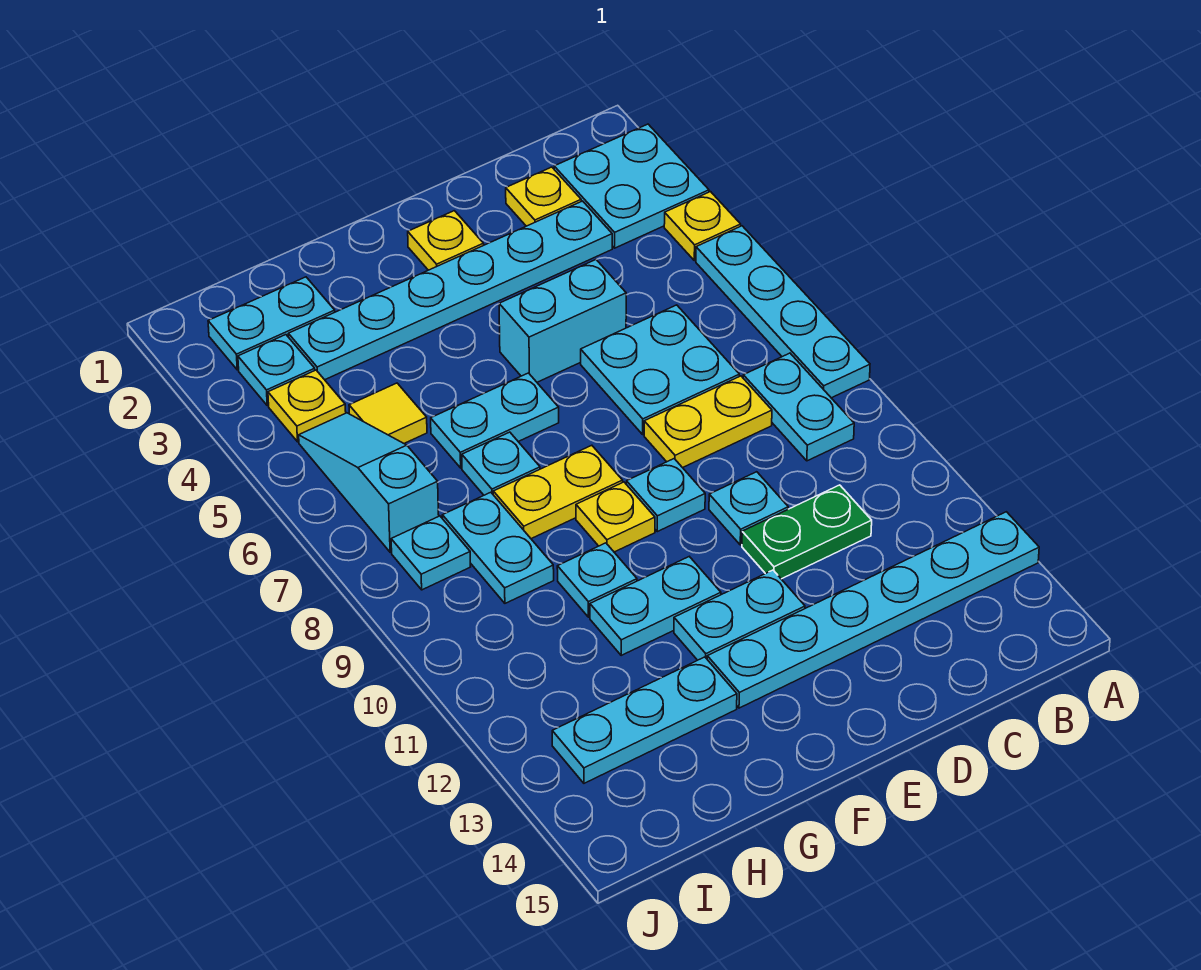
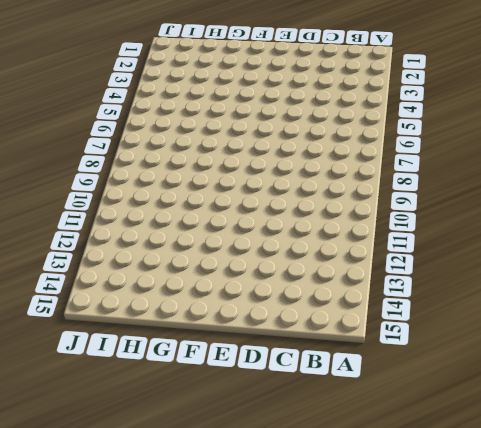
none -> cyan plate A2:B3 level 1
none -> yellow plate A4 level 1
none -> cyan plate A5:A8 level 1

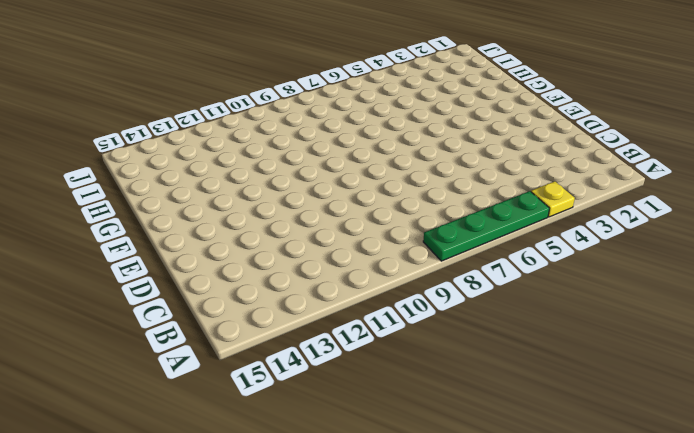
green plate A5:A8 level 1 -> cyan plate A5:A8 level 1
none -> cyan plate A2:B3 level 1
none -> cyan plate A13:F13 level 1
none -> cyan plate B8:B9 level 1

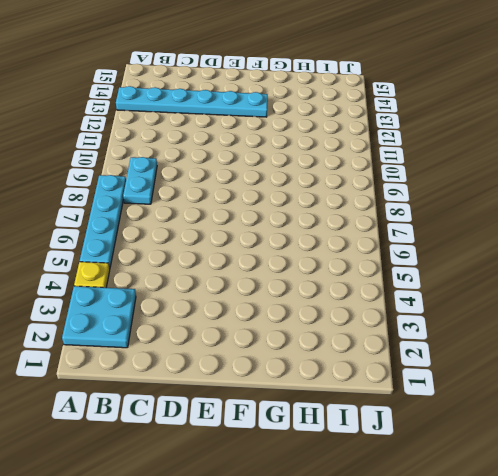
none -> yellow plate C2 level 1
none -> cyan plate C3:H3 level 1
none -> cyan plate C6:D7 level 1

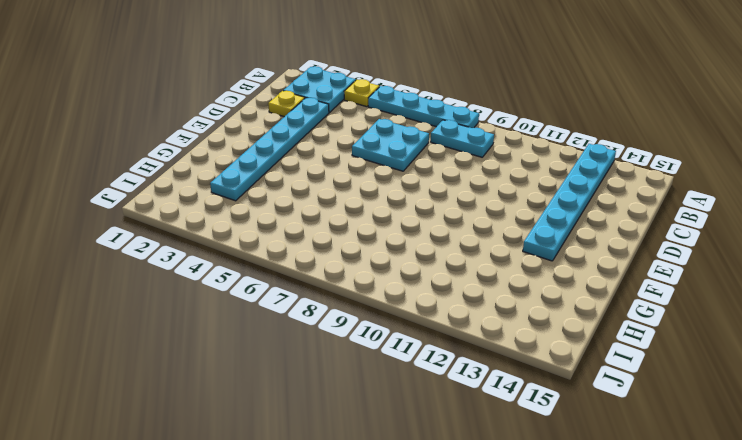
none -> yellow plate C8:D8 level 1
none -> green plate C11:D11 level 1
none -> cyan brick D5:E5 level 1

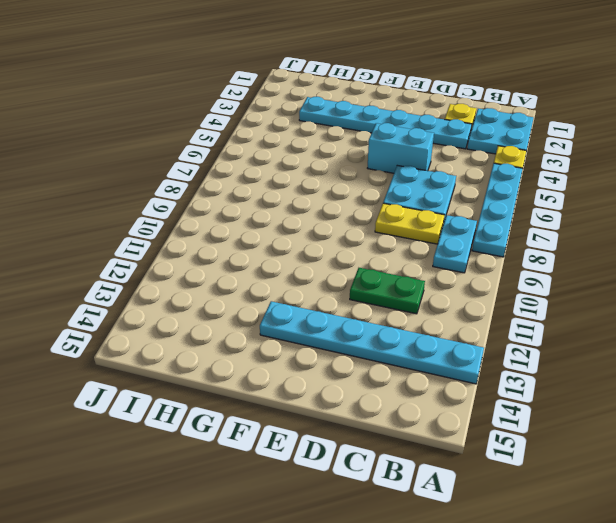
none -> cyan plate D10 level 1
none -> yellow plate E2 level 1
none -> cyan plate E9 level 1

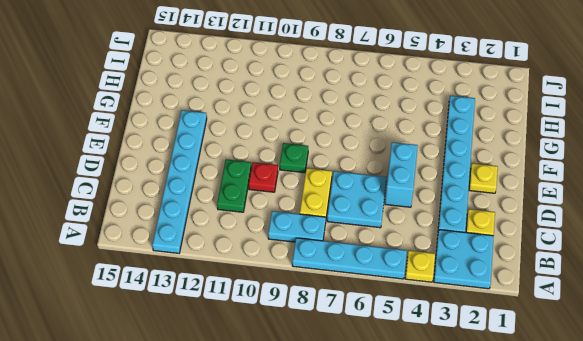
red plate D10 level 1 -> cyan plate D10 level 1
green plate E9 level 1 -> cyan plate E9 level 1
none -> cyan plate E12:F12 level 1
none -> cyan plate F6:G6 level 1
none -> yellow plate F8:G8 level 1

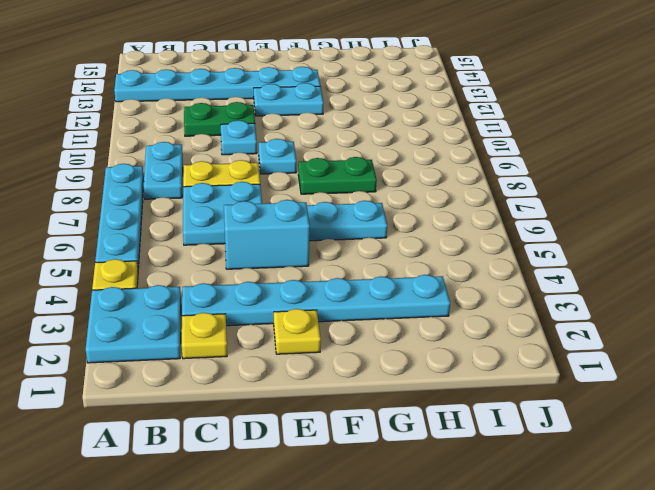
green plate F8:G8 level 1 -> yellow plate F8:G8 level 1
none -> yellow plate F9 level 1
none -> cyan plate F11:G11 level 1
none -> cyan plate G7 level 1

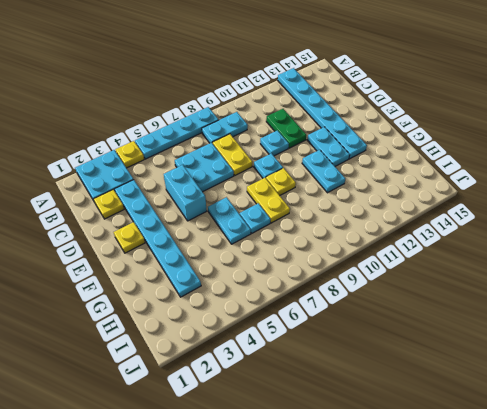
none -> cyan plate G10 level 1
none -> cyan plate G13:I13 level 1
none -> cyan plate H2:I2 level 1

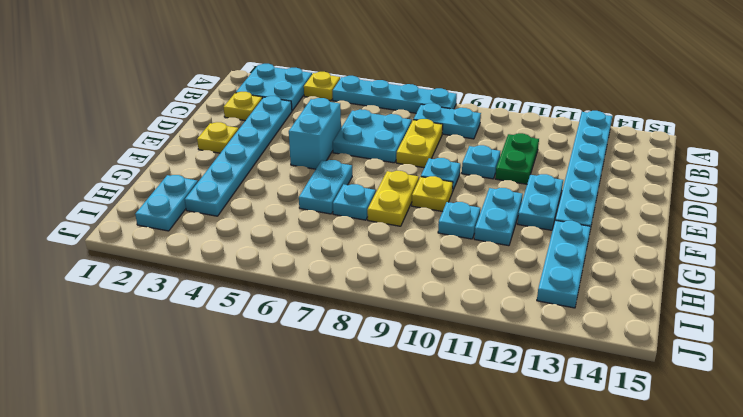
none -> yellow tile H5 level 1
none -> cyan plate H8:H9 level 1
none -> cyan plate I3 level 1

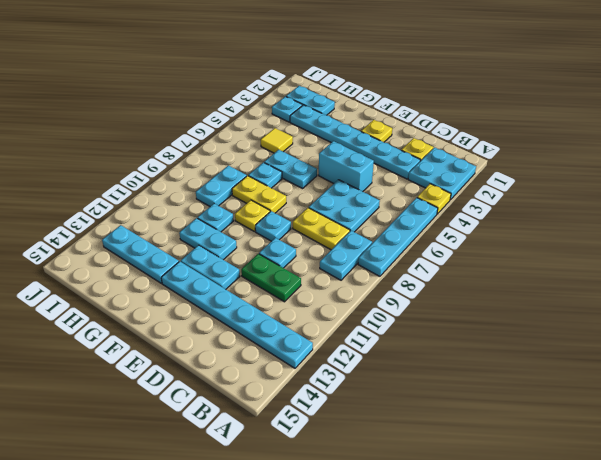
none -> yellow plate I4 level 1
none -> cyan slope I5:I7 level 1 top 7
none -> cyan plate I8 level 1

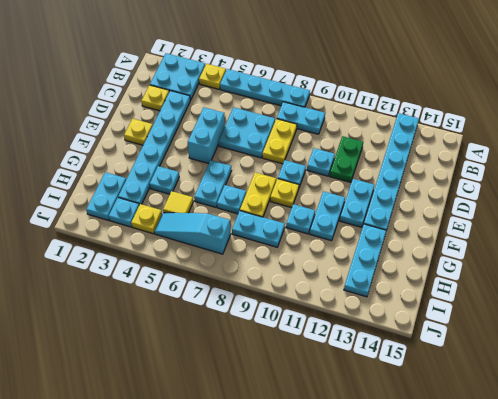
cyan plate G4 level 1 -> cyan plate I8 level 1

